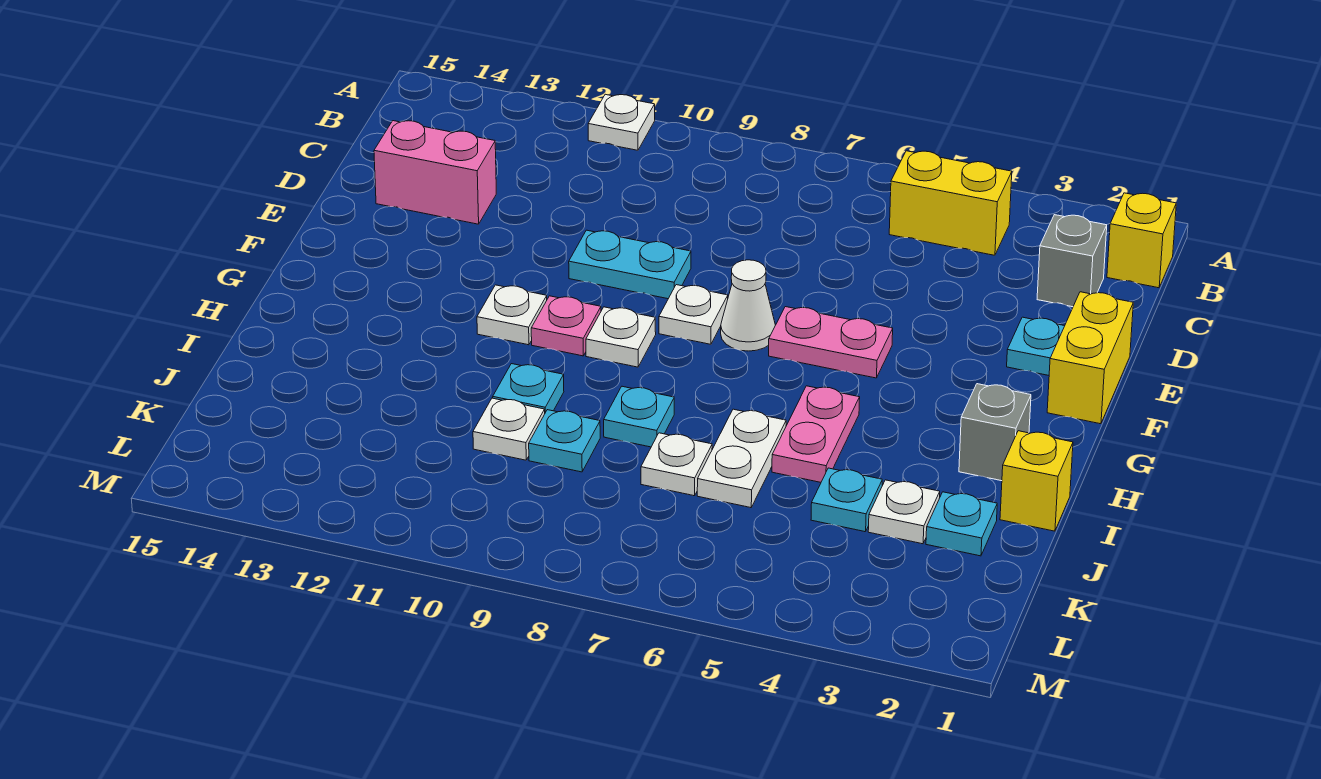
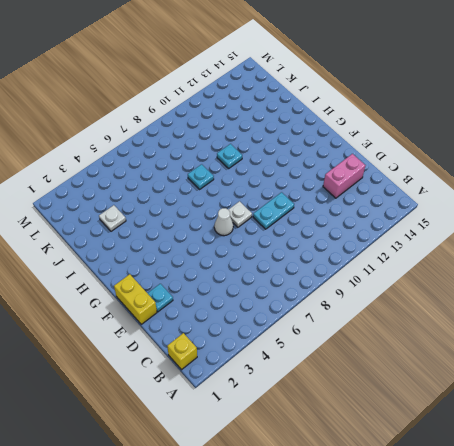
none -> white plate A11 level 1
none -> yellow brick B4:B5 level 1
none -> grey brick C2 level 1

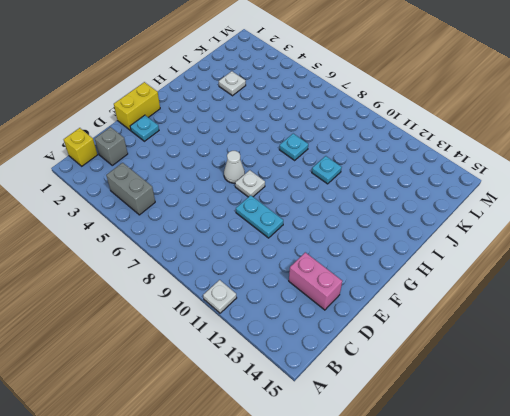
grey brick B4:B5 level 1 -> yellow brick B4:B5 level 1
none -> pink plate F5:F6 level 1
none -> white plate G9 level 1
none -> pink plate G10 level 1

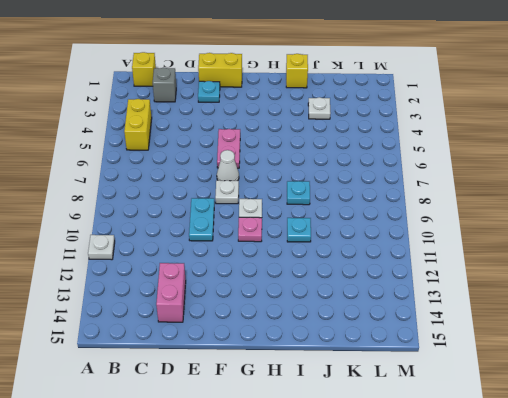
none -> white plate G11 level 1
none -> grey brick H2 level 1
none -> pink plate H5:I5 level 1

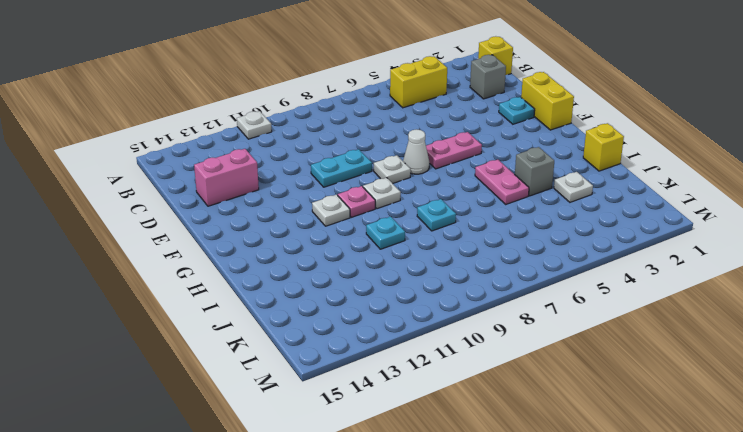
grey brick I4 level 1 -> grey brick H2 level 1
none -> white plate I6:J6 level 1
none -> cyan plate J2 level 1
none -> cyan plate J4 level 1

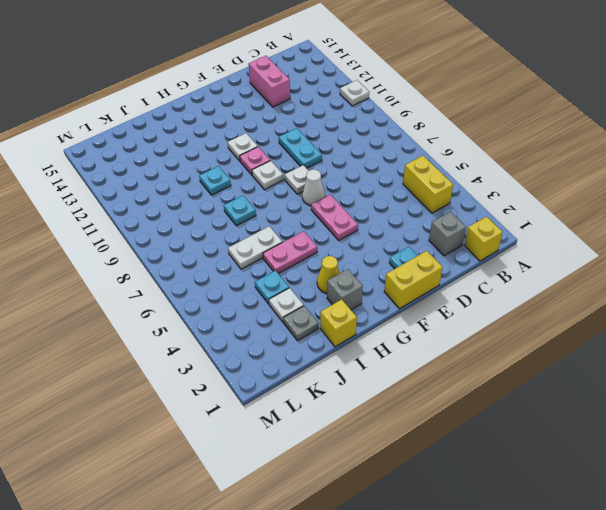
yellow cone H3 level 1 -> none
grey plate J2 level 1 -> cyan plate J2 level 1
none -> white plate J7 level 1
none -> cyan plate J9 level 1
none -> white plate J10 level 1

